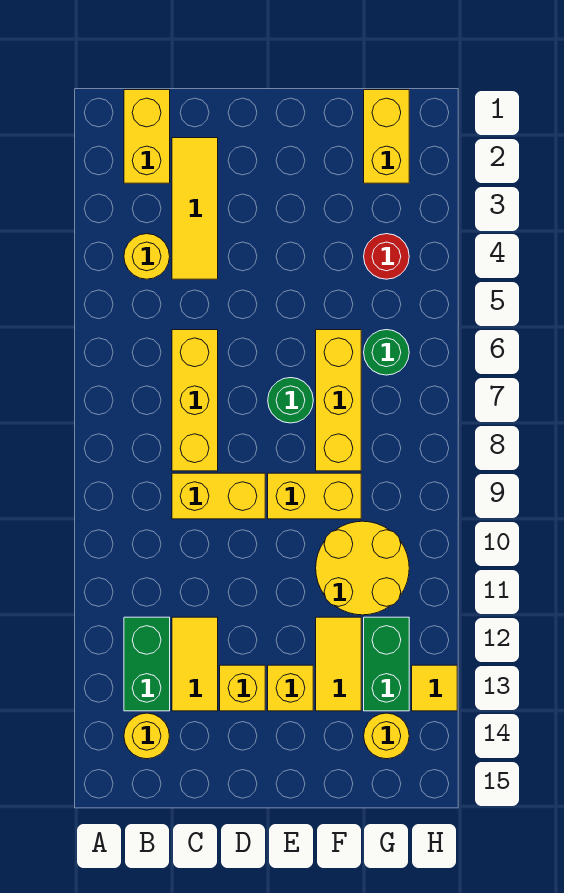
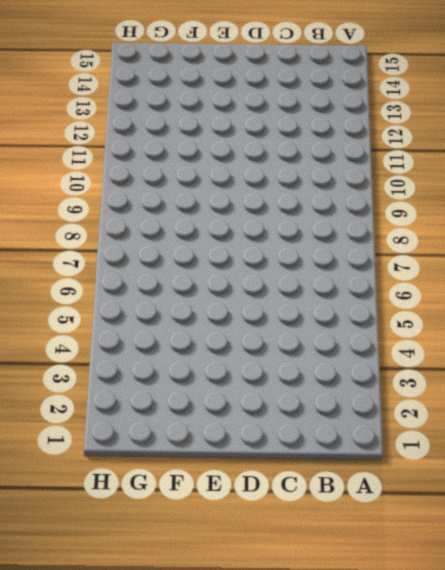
none -> yellow brick B1:B2 level 1
none -> yellow round brick B4 level 1
none -> green brick B12:B13 level 1

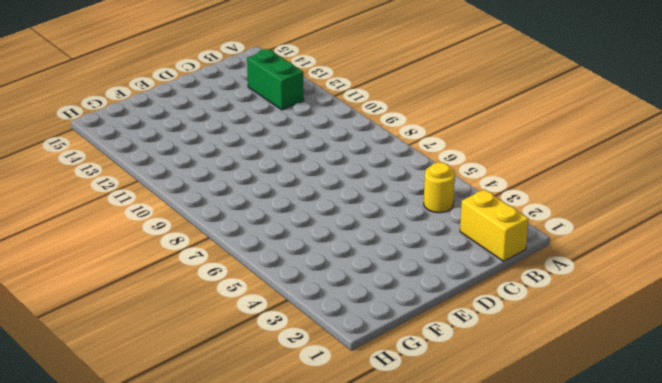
none -> yellow round brick B14 level 1
none -> yellow tile C2:C4 level 1
none -> yellow brick C6:C8 level 1

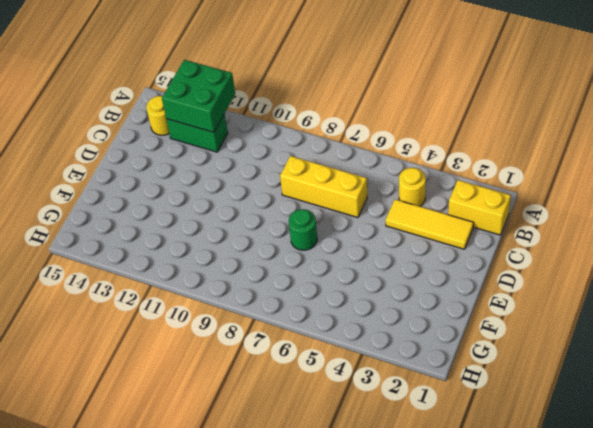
green brick A12:B13 level 2 -> none
none -> yellow brick C9:D9 level 1
none -> yellow tile C12:C13 level 1
none -> yellow brick D13 level 1

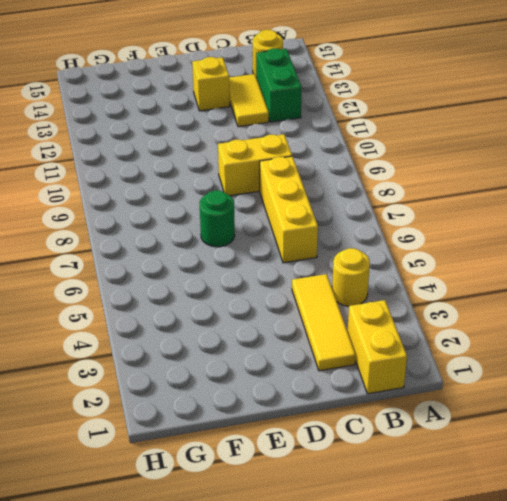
none -> yellow brick E9:F9 level 1
none -> yellow brick E13 level 1
none -> yellow brick F6:F8 level 1

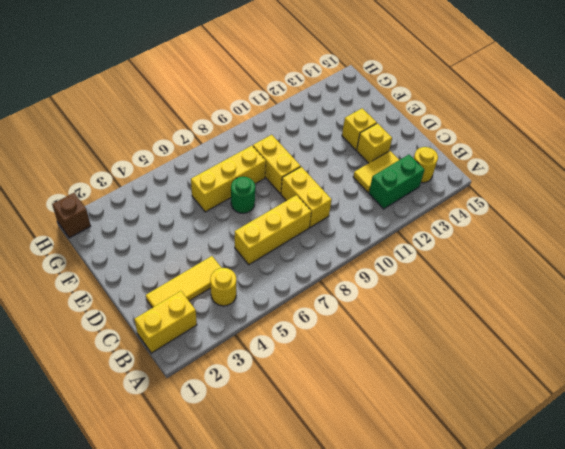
brown brick H1 level 1 -> none
none -> yellow round brick F10:G11 level 1
none -> yellow tile F12:F13 level 1
none -> yellow brick G1:G2 level 1

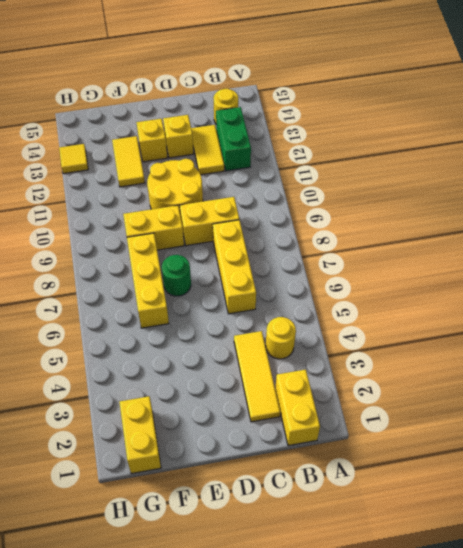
yellow round brick D10:E11 level 1 -> yellow round brick F10:G11 level 1
none -> red round brick G4 level 1
none -> green round brick G6 level 1
none -> green brick G12:G13 level 1

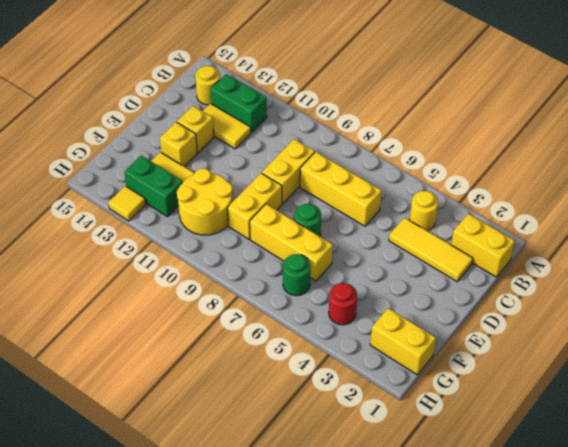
none -> yellow round brick G14 level 1

